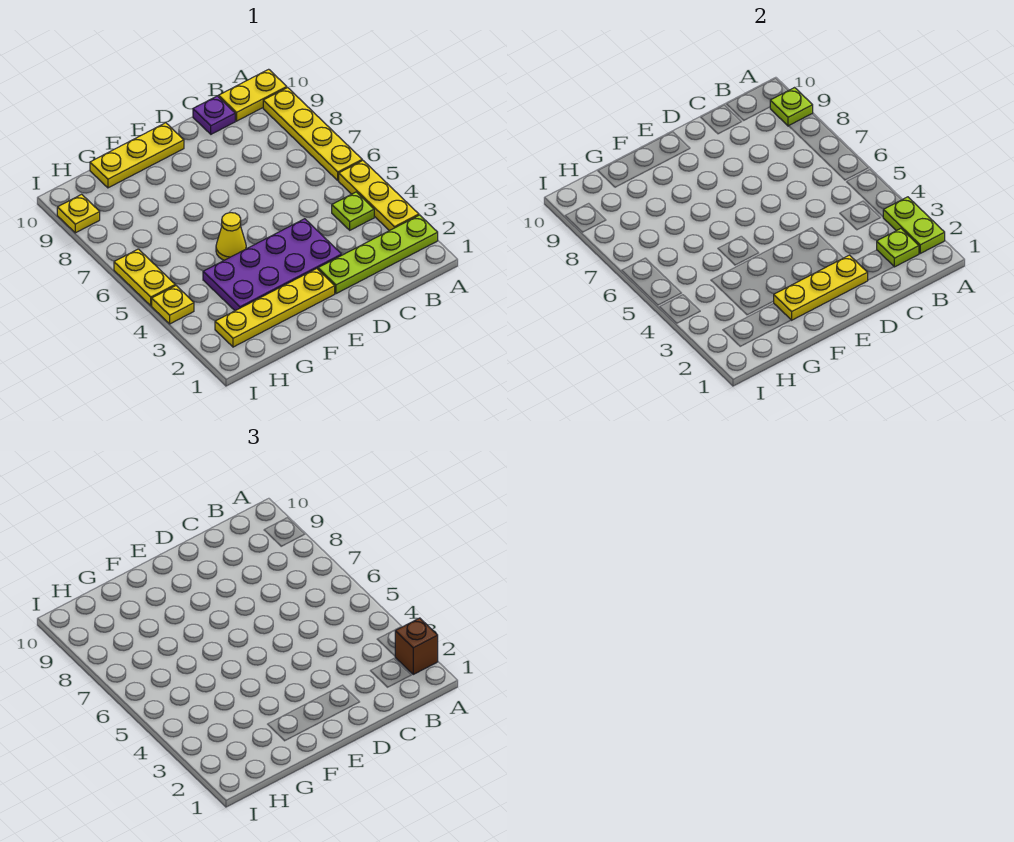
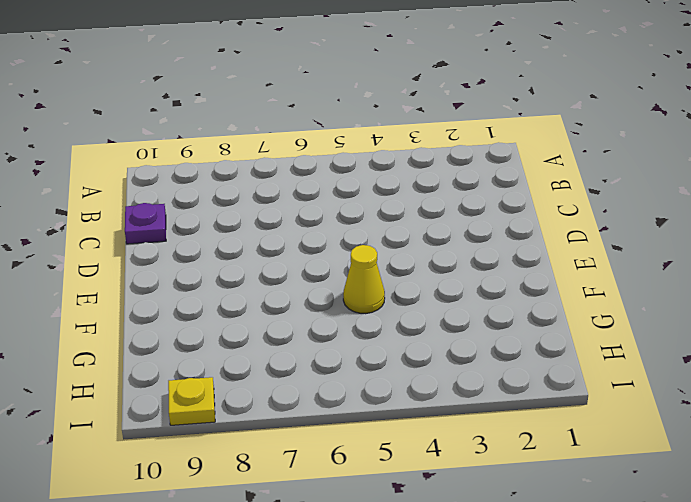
none -> lime plate A2:D2 level 1
none -> yellow plate A3:A5 level 1
none -> yellow plate A6:A9 level 1

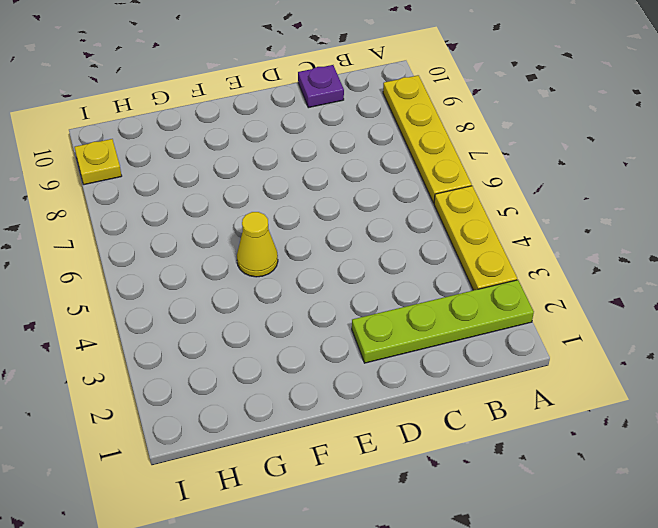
none -> yellow plate A10:B10 level 1
none -> lime plate B4 level 1
none -> purple plate D3:G4 level 1

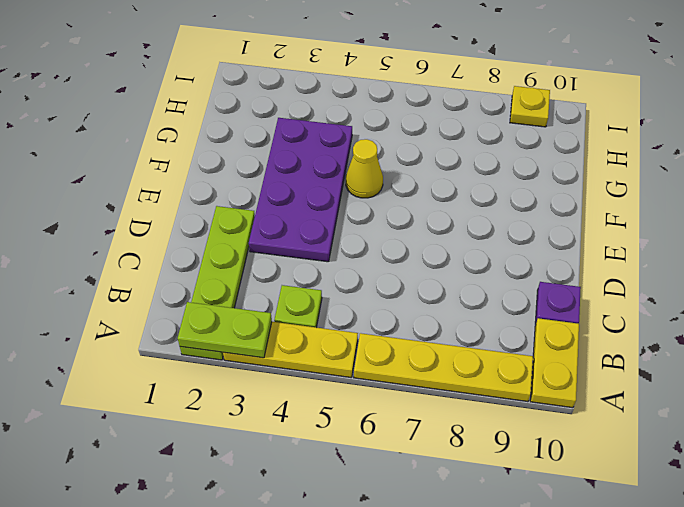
none -> yellow plate E2:H2 level 1
none -> yellow plate E10:G10 level 1
none -> yellow plate I4 level 1

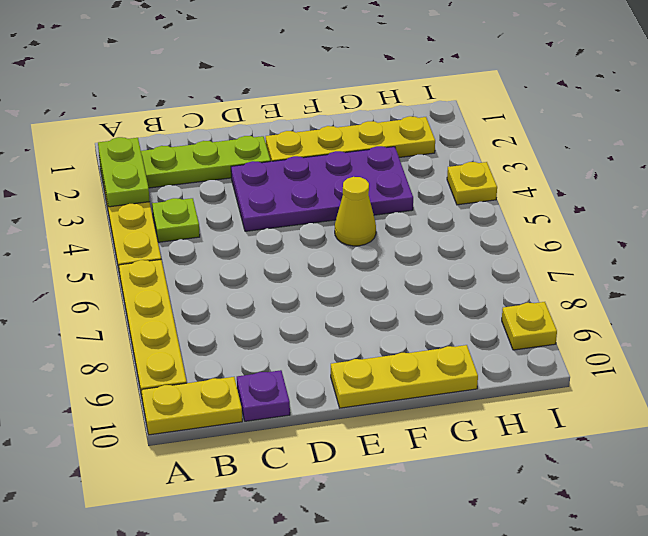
none -> yellow plate I5:I6 level 1
none -> lime plate A9 level 2
none -> lime plate B2 level 2

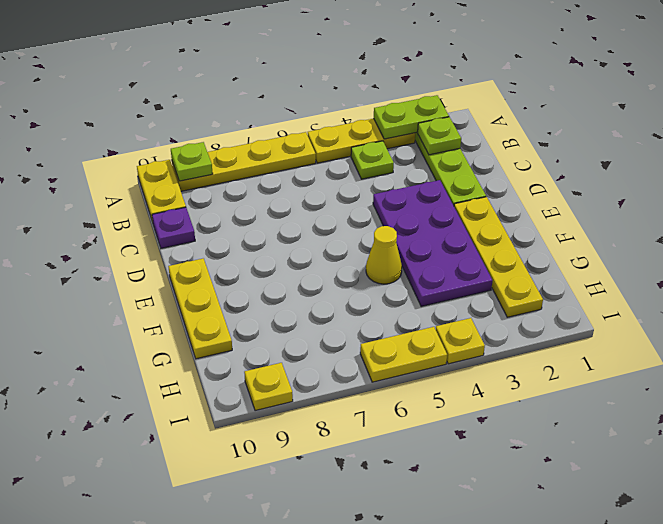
none -> yellow plate D2:F2 level 2
none -> brown brick A2 level 3

